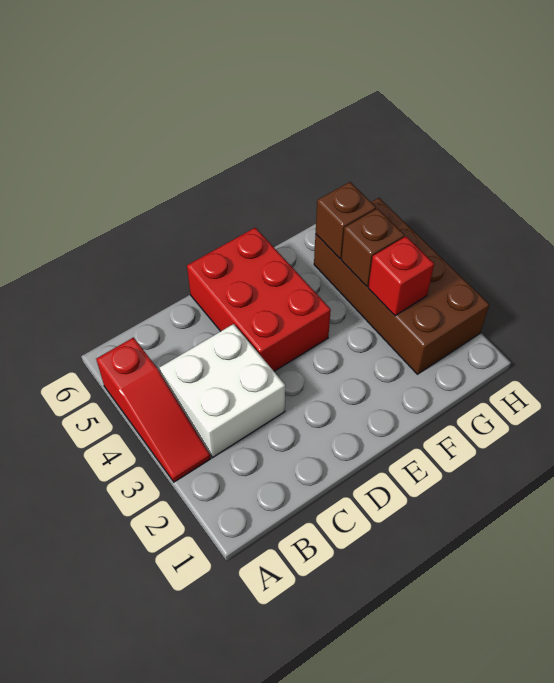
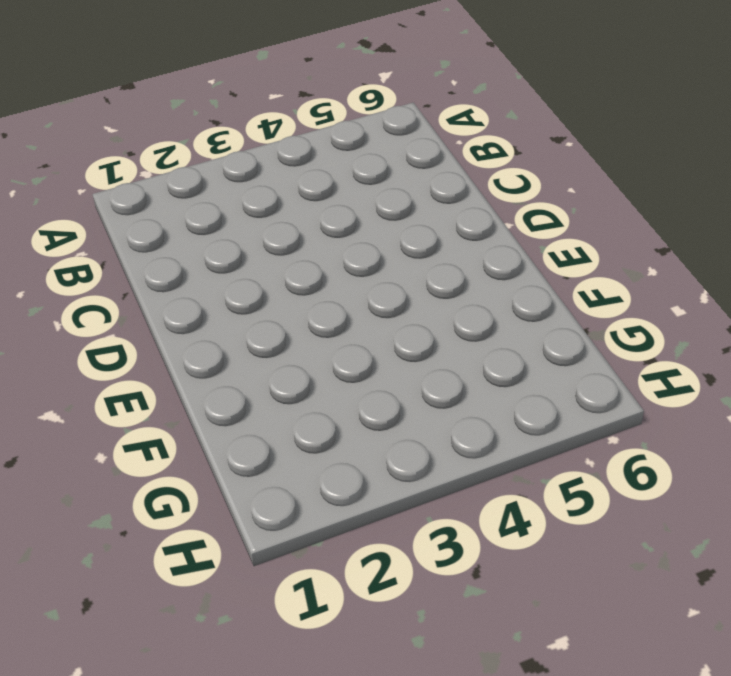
none -> red slope A3:A5 level 1 top 5
none -> white brick B3:C4 level 1

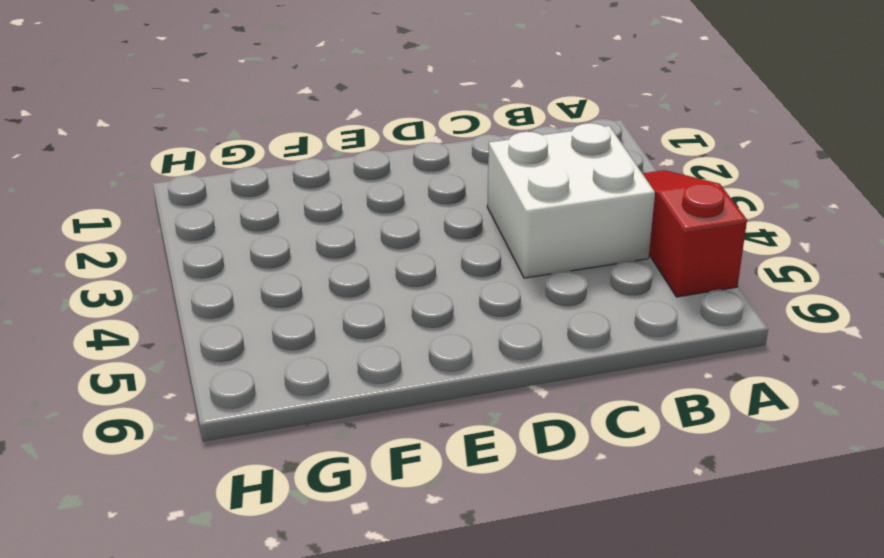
none -> red brick D4:E6 level 1
none -> brown brick G2:H5 level 1

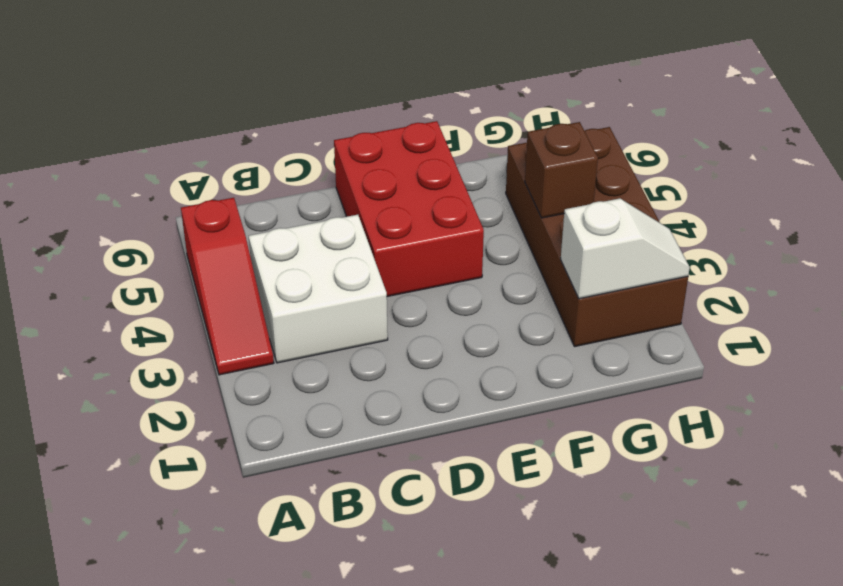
white slope G2:H2 level 2 top G -> none
none -> red brick G3 level 2
none -> brown brick G5 level 2

